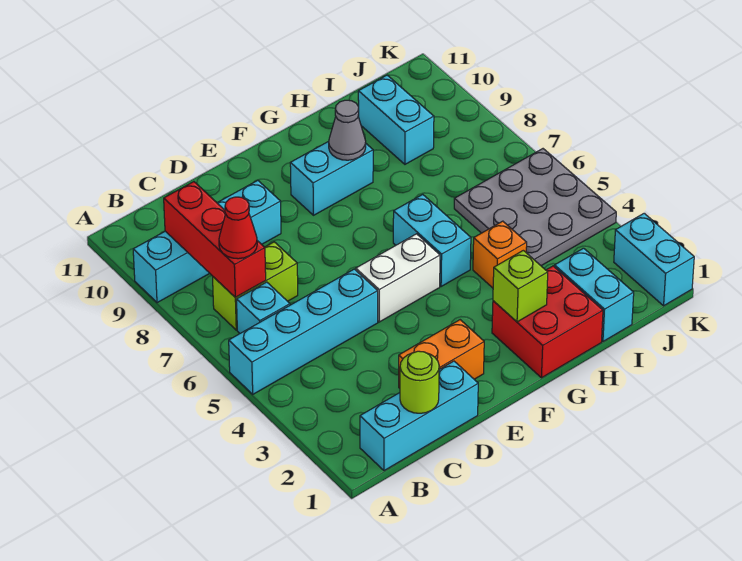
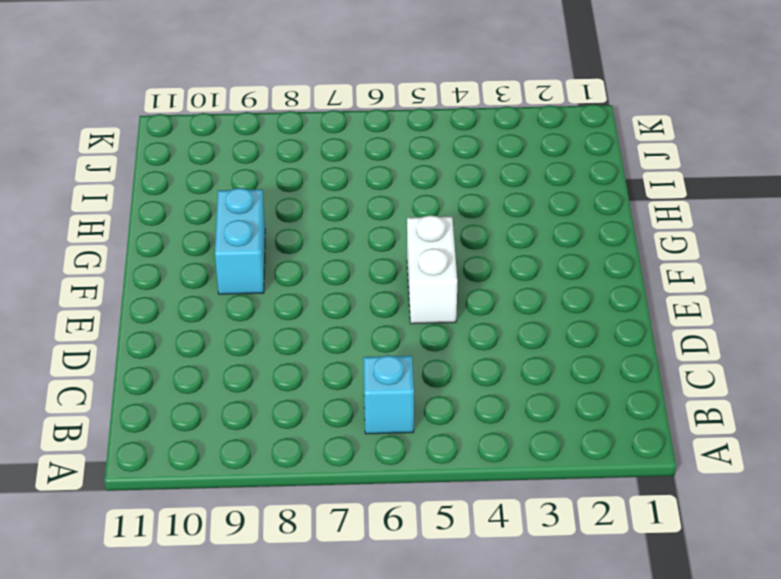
none -> cyan brick A5:D5 level 1
none -> cyan brick A9:D9 level 1
none -> cyan brick B1:D1 level 1

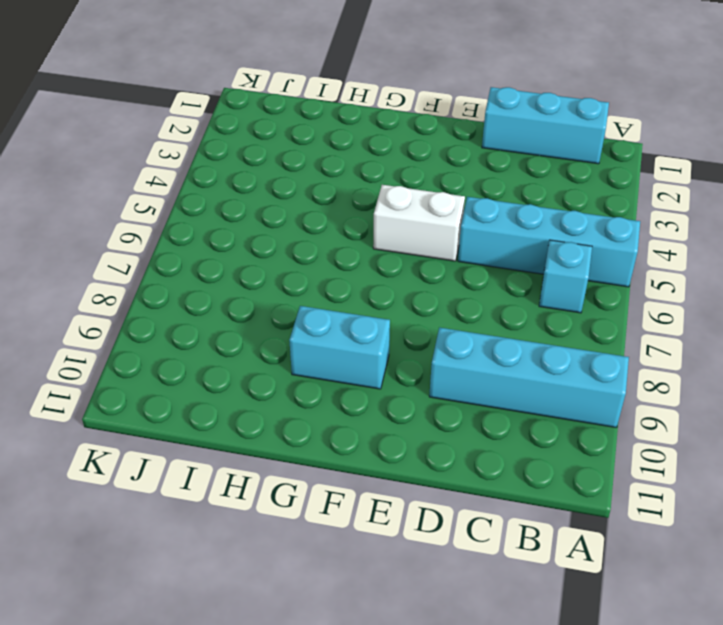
none -> lime brick B7:C7 level 1
none -> orange brick D2:E2 level 1
none -> red brick G1:H2 level 1

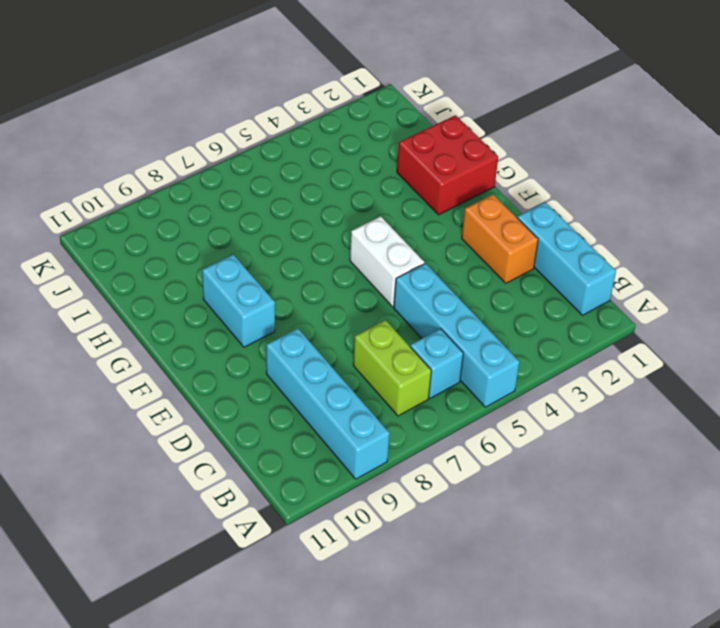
none -> cyan brick G5:G6 level 1
none -> orange brick H4 level 1
none -> cyan brick I1:I2 level 1

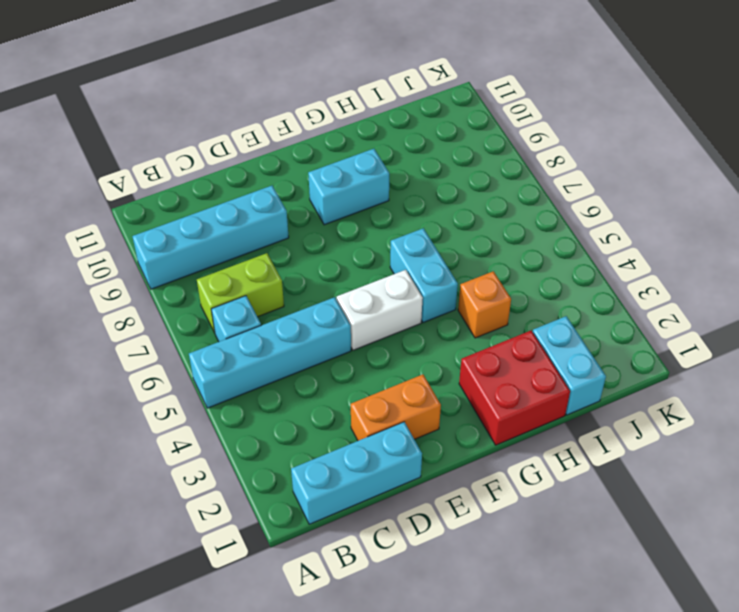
none -> grey plate I4:K6 level 1
none -> cyan brick I9:I10 level 1
none -> cyan brick K1:K2 level 1

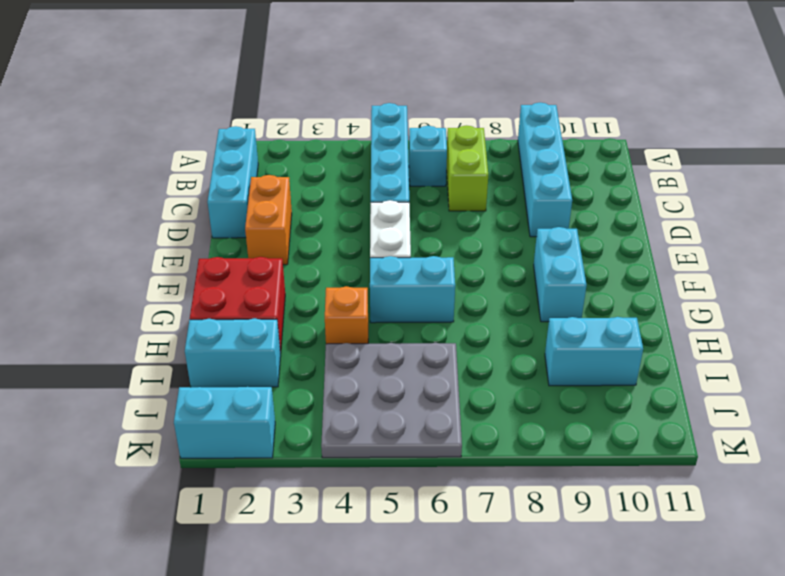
none -> red brick B7:B9 level 2
none -> lime round brick C1 level 2
none -> lime brick G2 level 2

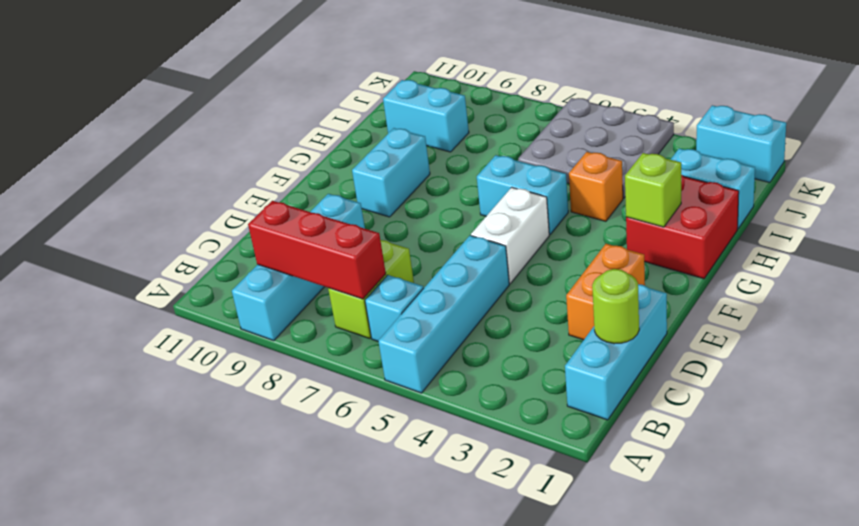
none -> grey cone G9 level 2
none -> red cone B7 level 3

